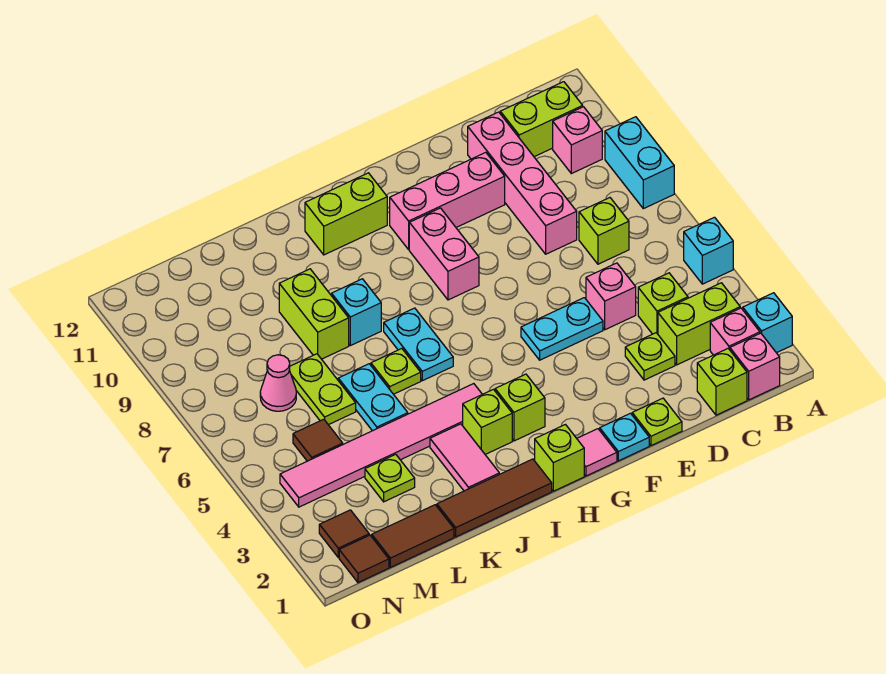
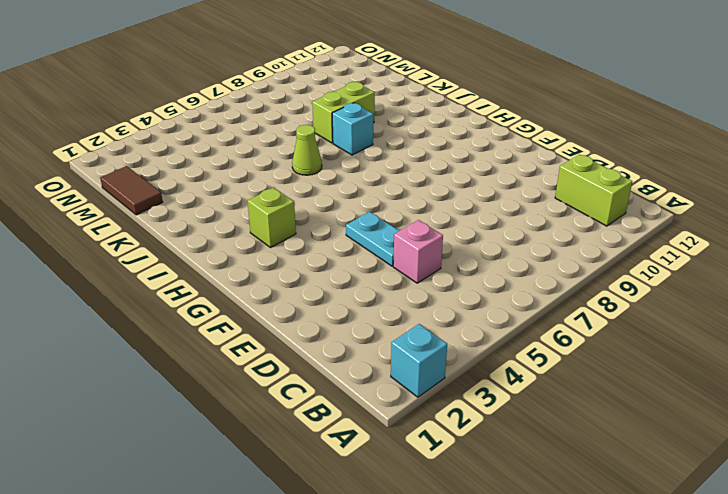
lime cone J6 level 1 -> lime plate J6 level 1
none -> cyan brick A5 level 1
none -> cyan brick A8:A9 level 1
none -> pink brick B1 level 1
none -> pink brick B2 level 1

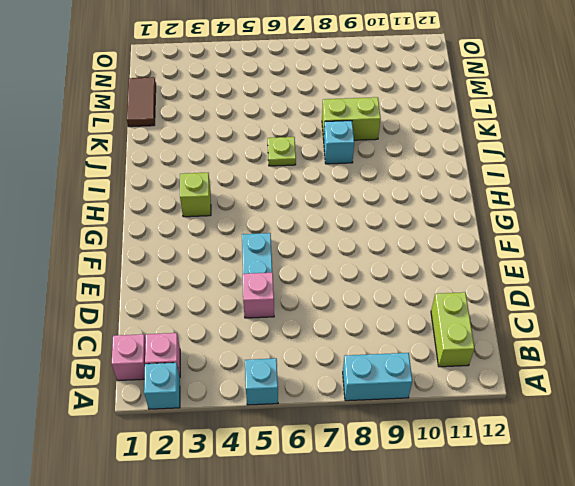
none -> lime brick B3:C3 level 1
none -> pink brick B10 level 1
none -> lime brick C1 level 1
none -> lime brick C4 level 1

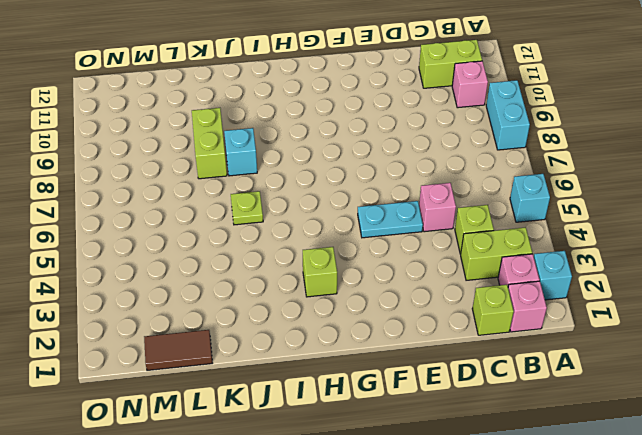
none -> lime brick C7 level 1
none -> lime plate D3 level 1
none -> pink brick D8:D11 level 1
none -> lime plate E1 level 1

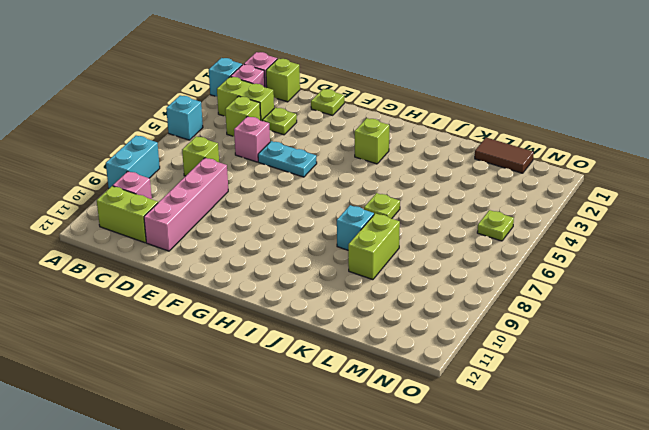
lime plate N5 level 1 -> lime plate L3 level 1
none -> pink brick E10:G10 level 1
none -> cyan plate F1 level 1
none -> pink tile G1 level 1
none -> pink brick G8:G9 level 1

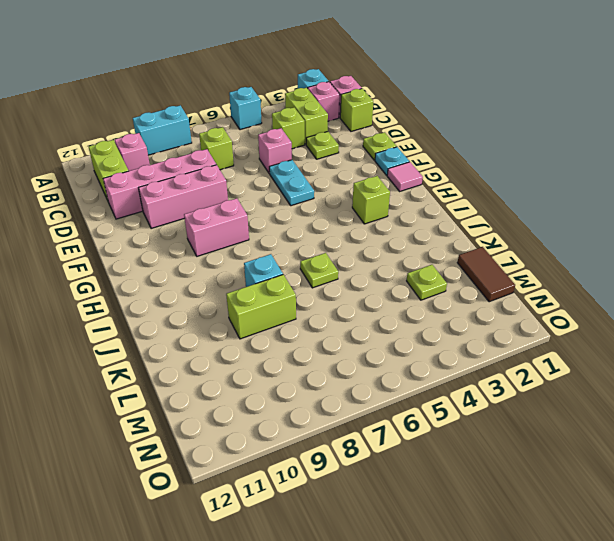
pink brick E8:E10 level 1 -> pink brick E10:G10 level 1
none -> lime brick H1 level 1
none -> lime brick H11:I11 level 1
none -> brown tile I1:K1 level 1
none -> lime brick I3 level 1

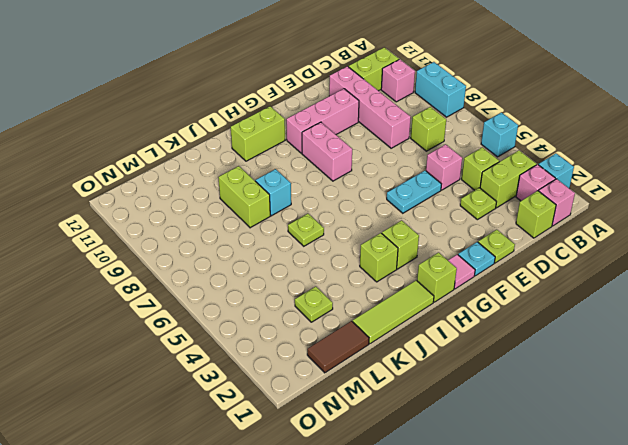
lime tile I1:K1 level 1 -> brown tile I1:K1 level 1
none -> pink tile I4:N4 level 1
none -> cyan plate I6:I7 level 1
none -> pink tile J2:J3 level 1
none -> cyan plate K5:K6 level 1

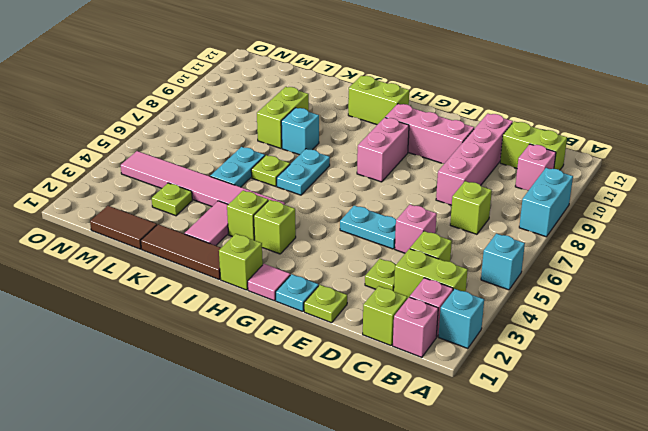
none -> lime plate L6:L7 level 1
none -> brown tile M5 level 1
none -> pink cone M7 level 1
none -> brown tile N1 level 1

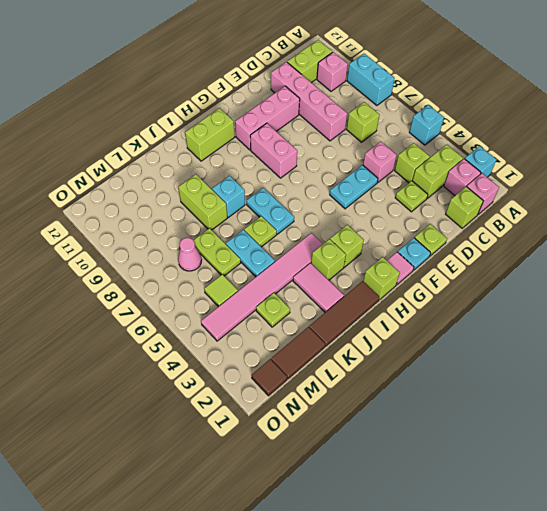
lime tile M5 level 1 -> brown tile M5 level 1
none -> brown tile N2 level 1

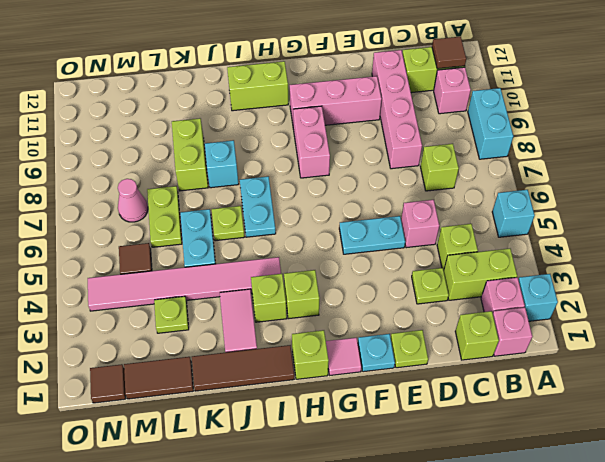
brown tile B11 level 2 -> brown tile N2 level 1

